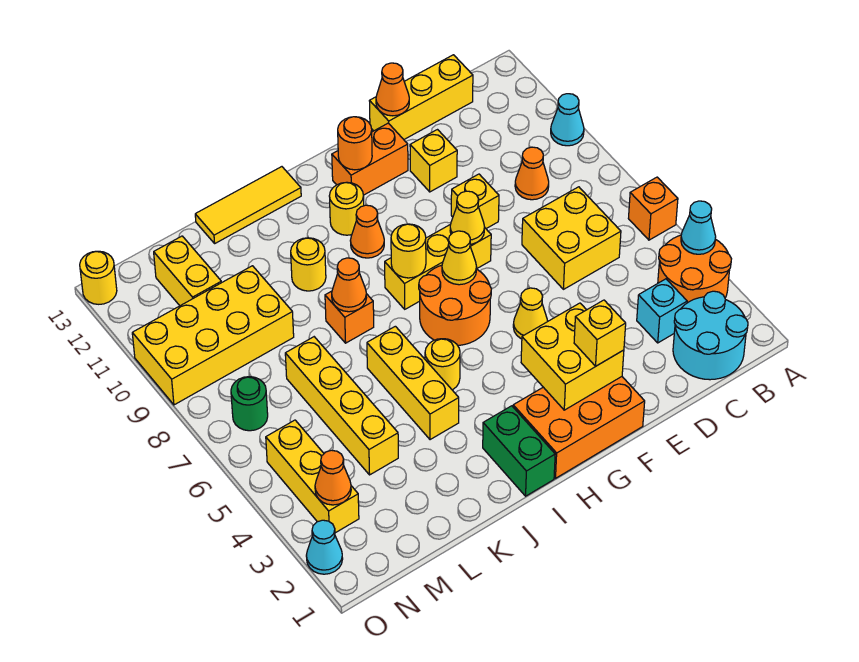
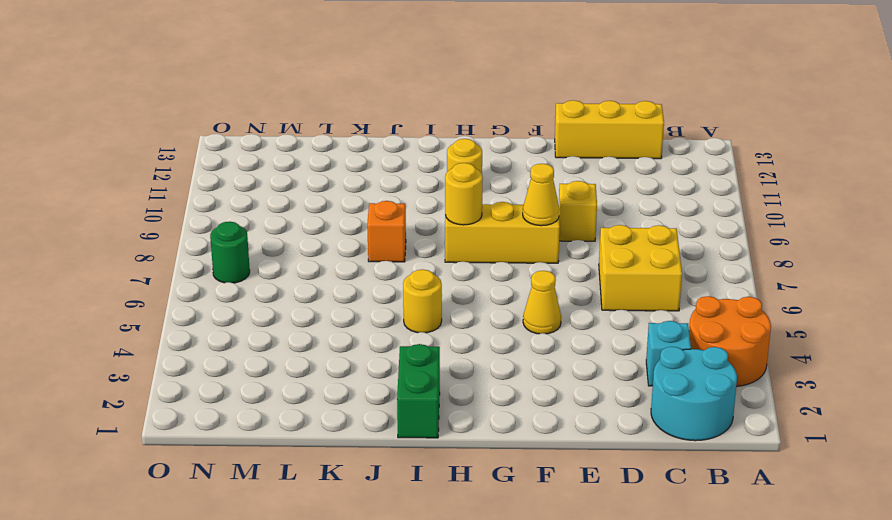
none -> orange brick A6 level 1
none -> cyan cone A10 level 1
none -> orange cone C9 level 1
none -> yellow brick E11 level 1

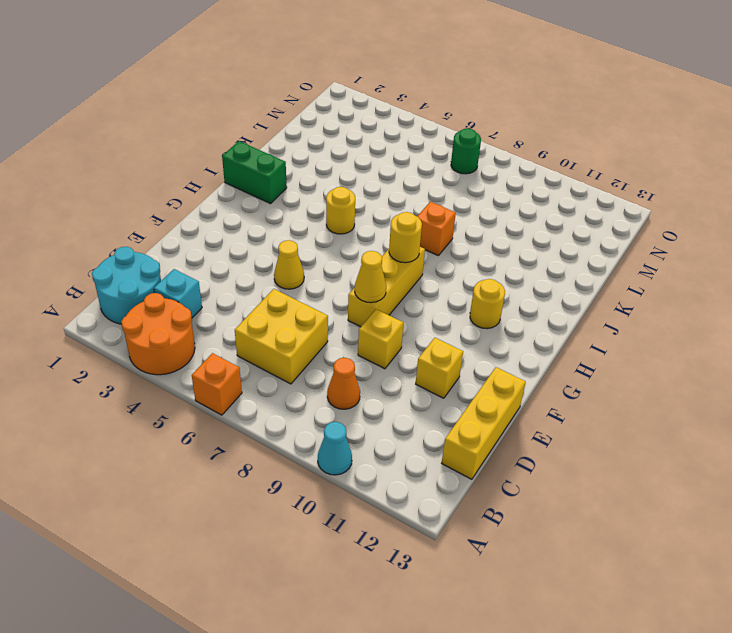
none -> orange brick F1:H2 level 1
none -> orange brick F12:G12 level 1
none -> orange round brick G6:H7 level 1
none -> orange cone H10 level 1

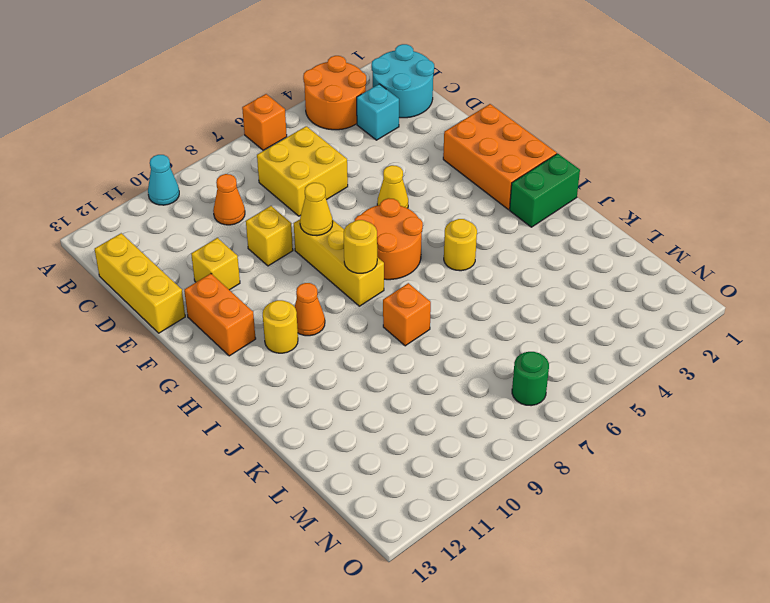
none -> yellow tile I13:K13 level 1
none -> yellow brick J4:J6 level 1
none -> yellow round brick J10 level 1
none -> yellow brick L4:L7 level 1

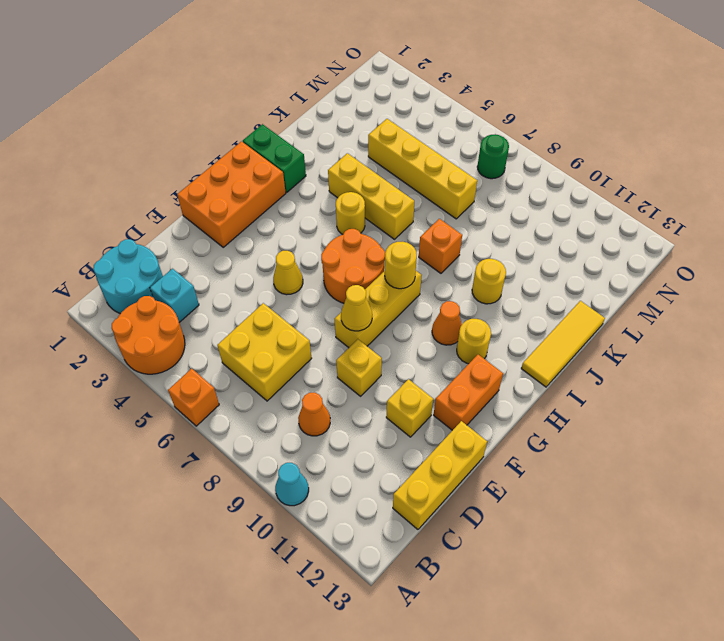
none -> yellow brick L9:O10 level 1
none -> yellow brick M11:M12 level 1
none -> yellow brick N3:N5 level 1
none -> cyan cone O2 level 1

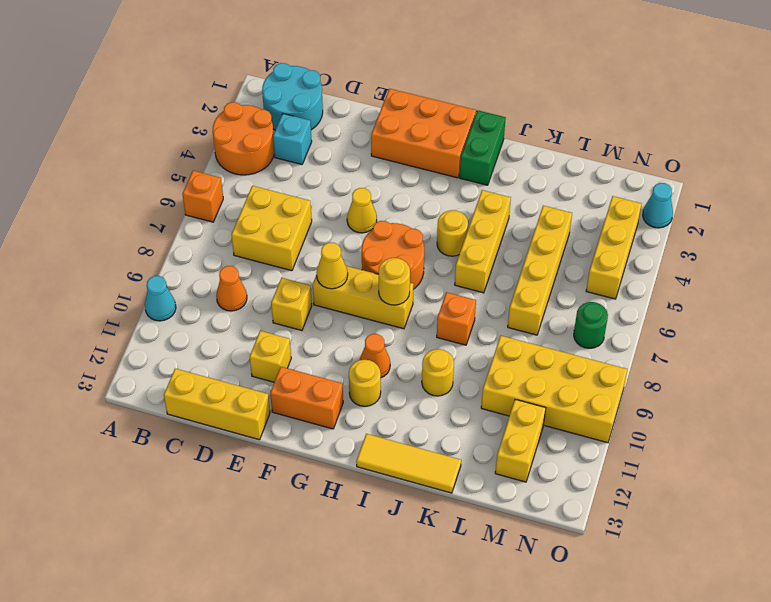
none -> yellow round brick O13 level 1
none -> cyan cone A4 level 2
none -> orange cone E13 level 2
none -> yellow brick F2:G3 level 2

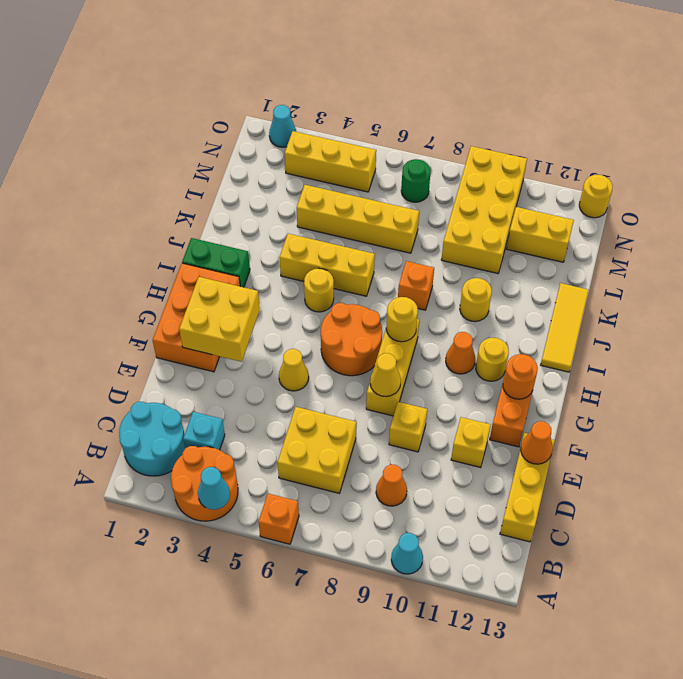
none -> yellow cone G7 level 2
none -> orange cone J8 level 2
none -> orange cone N3 level 2
none -> yellow brick F2 level 3

